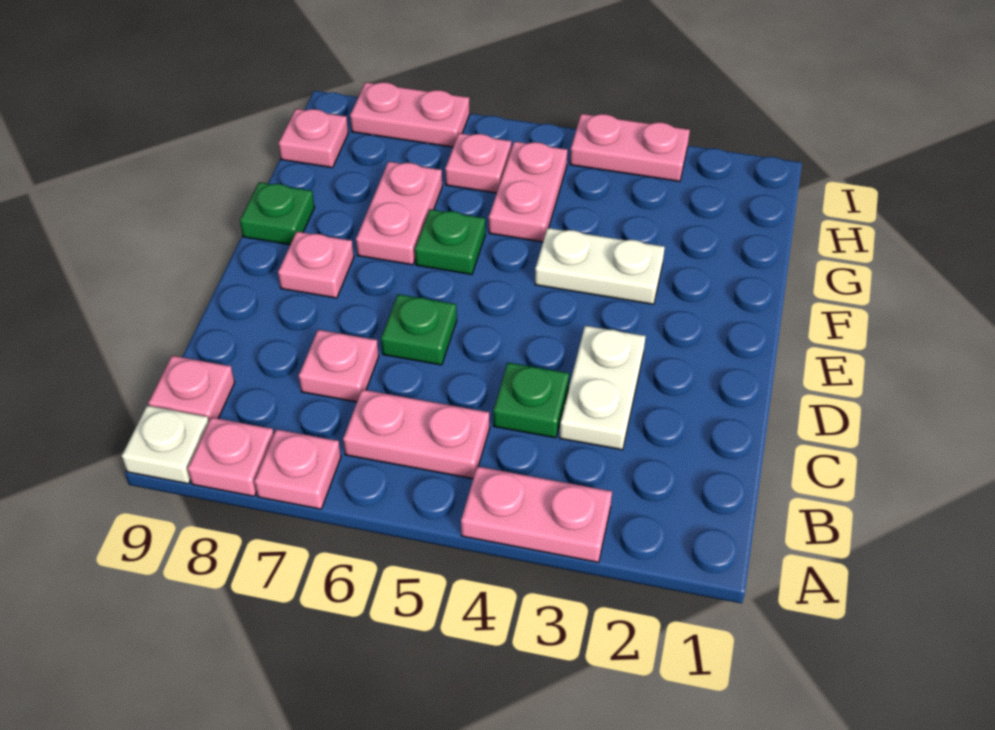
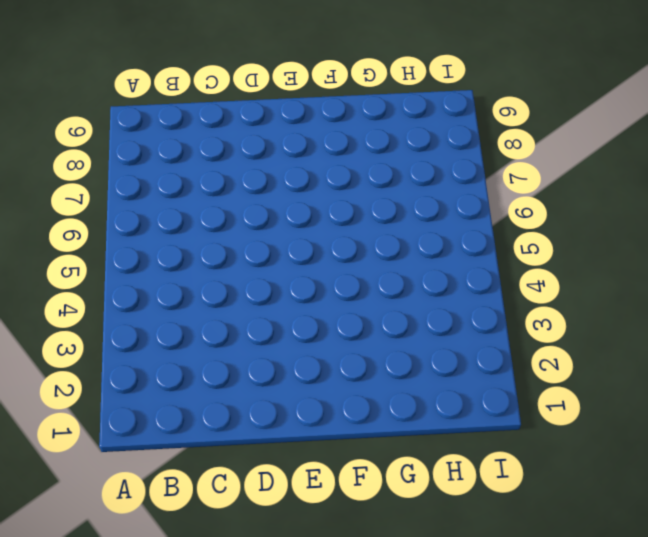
none -> pink plate A3:A4 level 1
none -> pink plate A7 level 1
none -> pink plate A8 level 1

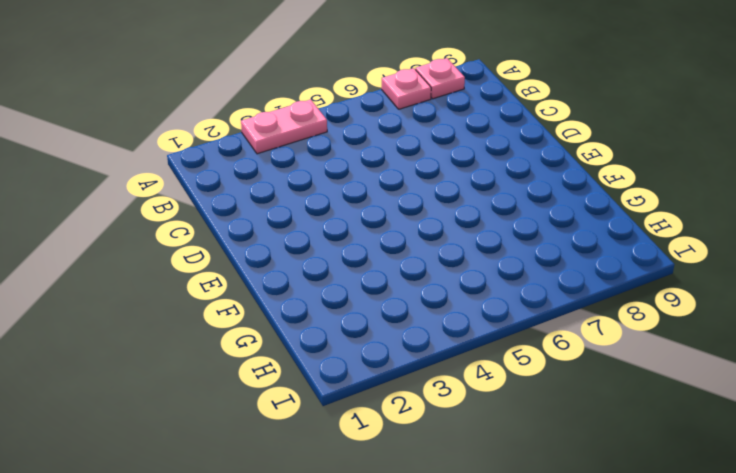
none -> white plate A9 level 1
none -> pink plate B5:B6 level 1
none -> pink plate B9 level 1

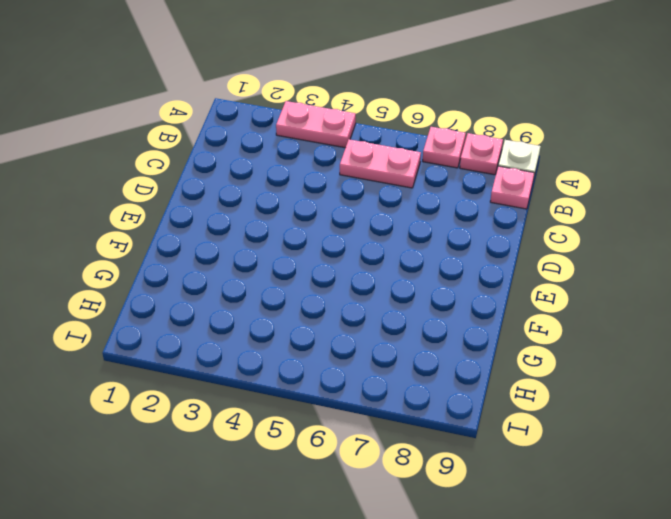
none -> white plate C3:D3 level 1
none -> green plate C4 level 1
none -> pink plate C7 level 1

